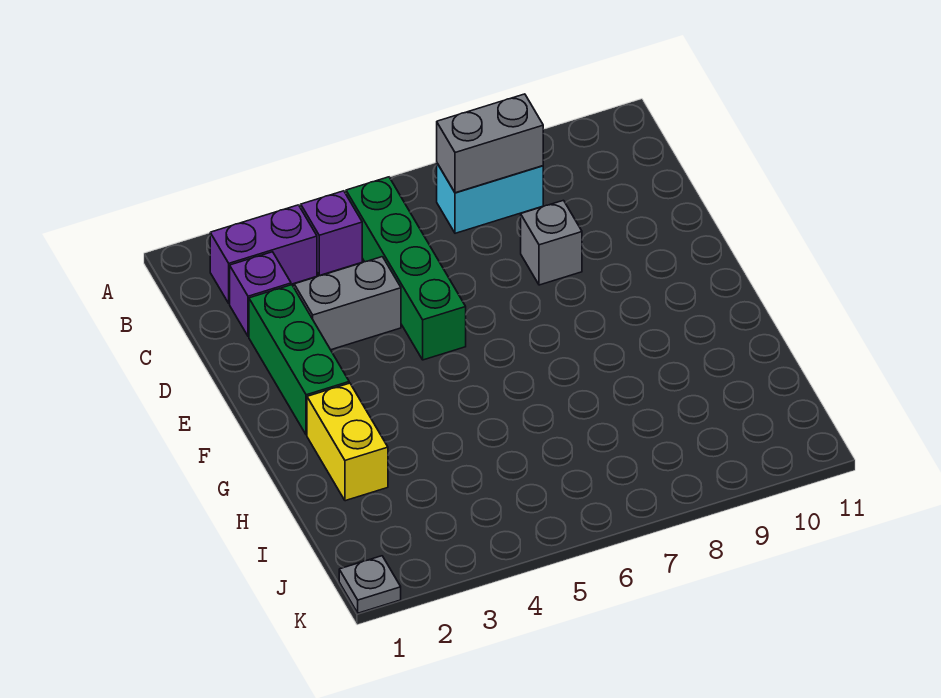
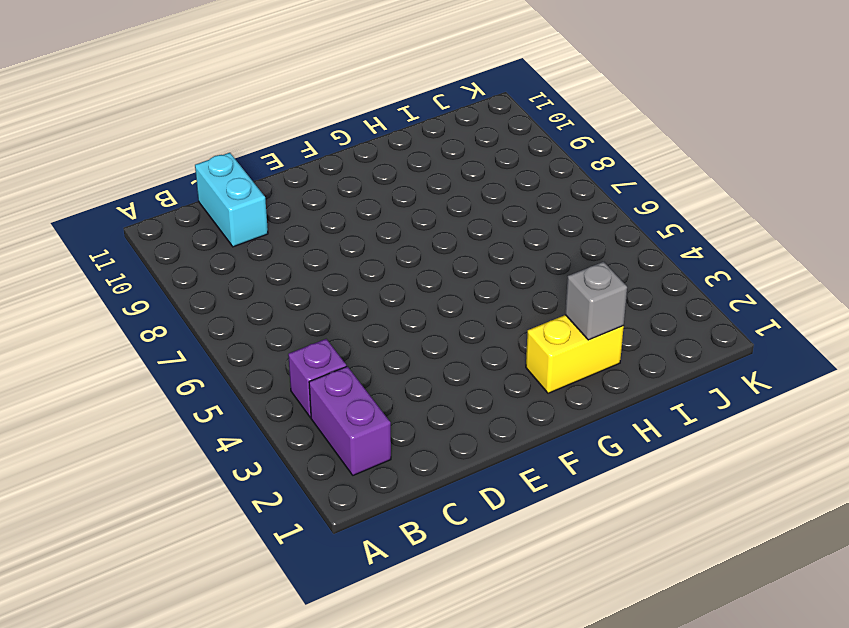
cyan brick C10:C11 level 1 -> cyan brick B7:B8 level 1
grey brick H2 level 2 -> grey brick D8 level 1
none -> green brick B5:E5 level 1
none -> purple brick C2 level 1

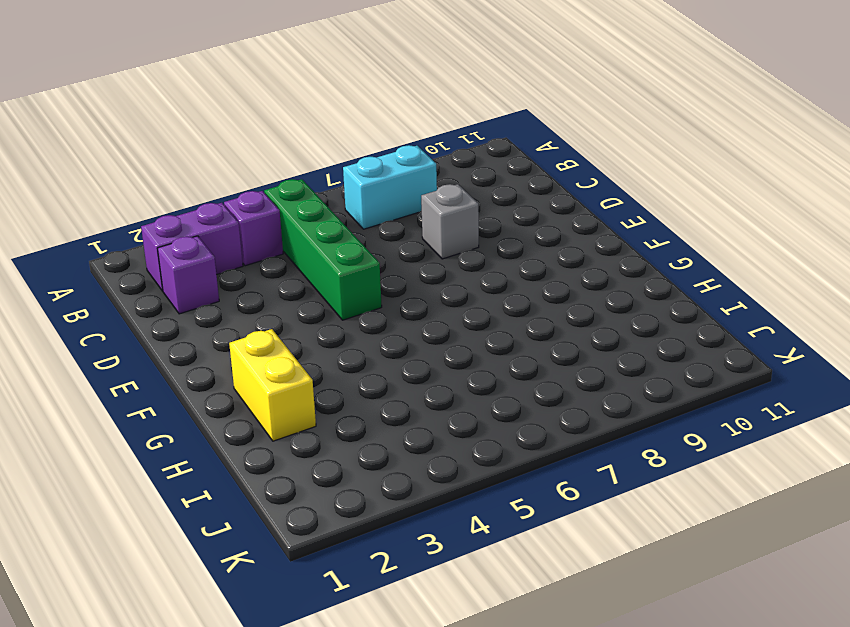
none -> green brick D2:F2 level 1
none -> grey brick D3:D4 level 1

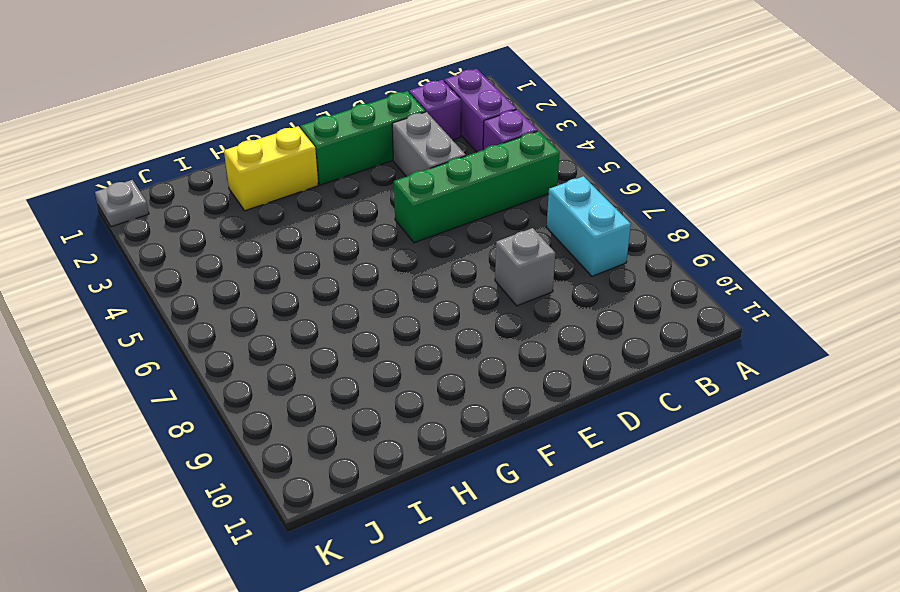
none -> grey brick B7:B8 level 2

